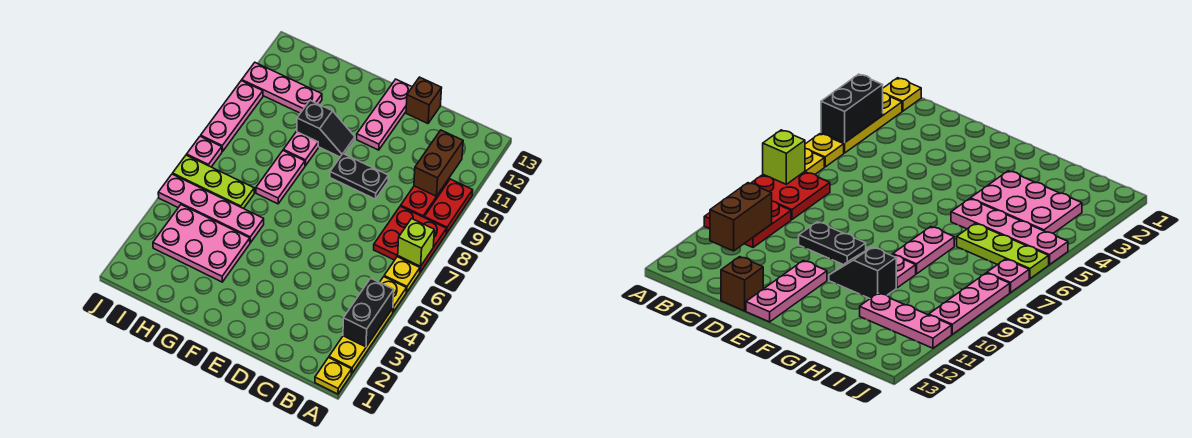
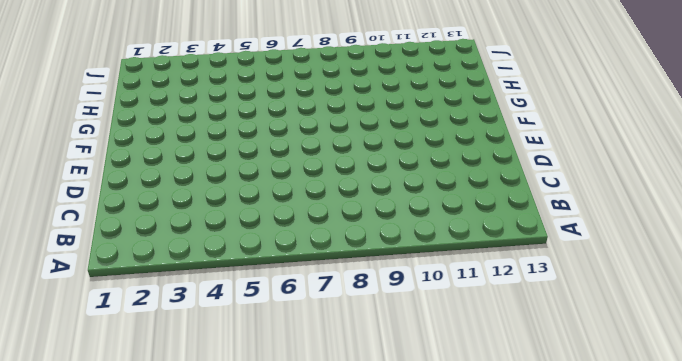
none -> yellow plate A1 level 1
none -> yellow plate A2:A4 level 1
none -> yellow plate A5 level 1

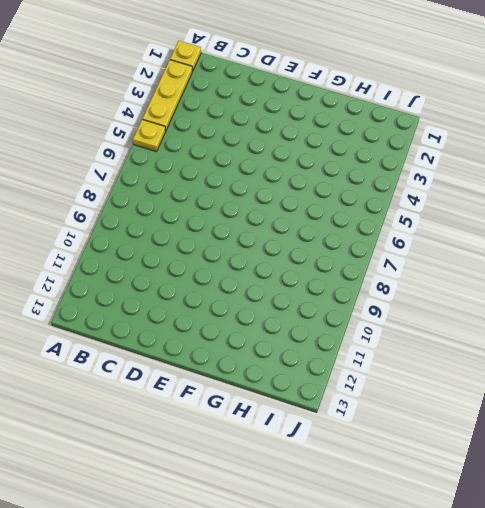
none -> yellow plate A6 level 1
none -> red plate A7:B8 level 1
none -> red plate A9:A10 level 1

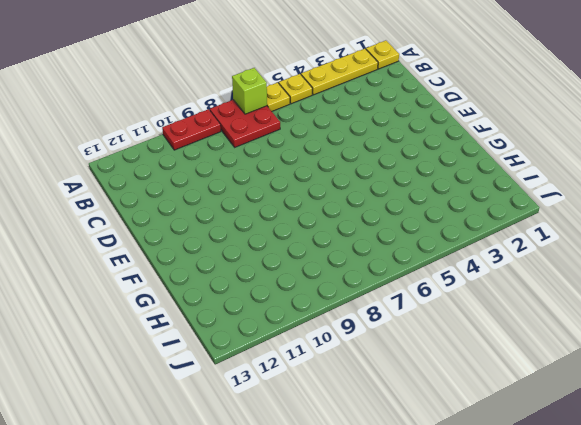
none -> red plate B9:B10 level 1
none -> black plate D9:E9 level 1
none -> brown brick D13 level 1

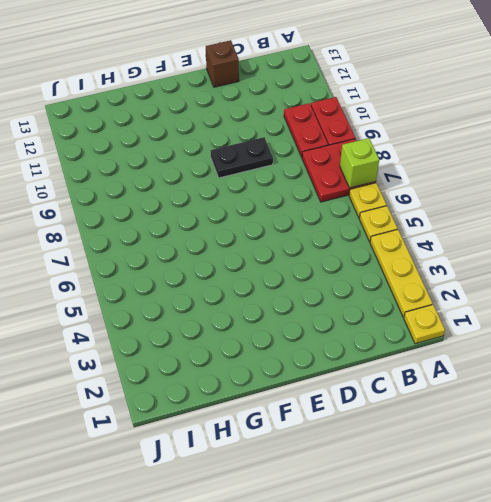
none -> pink plate E11:E13 level 1
none -> black slope F10:G10 level 1 top G
none -> pink plate G3:I4 level 1

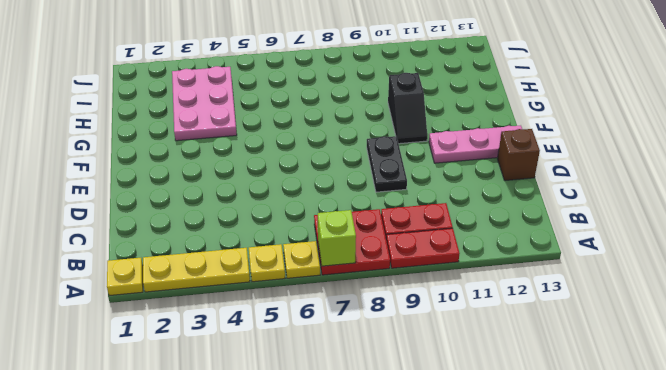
none -> pink plate G5:J5 level 1
none -> pink plate G7:G8 level 1
none -> pink plate G9 level 1

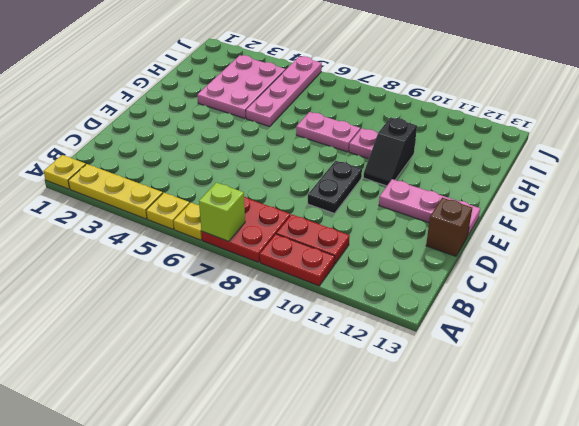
none -> lime plate H6:J6 level 1
none -> pink plate H11:J11 level 1
none -> pink plate J7 level 1

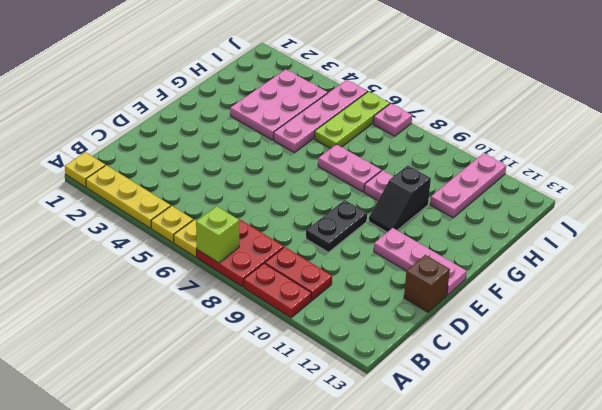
none -> pink plate J8:J10 level 1
none -> black brick A3:A4 level 2
none -> brown brick B10:B11 level 2

